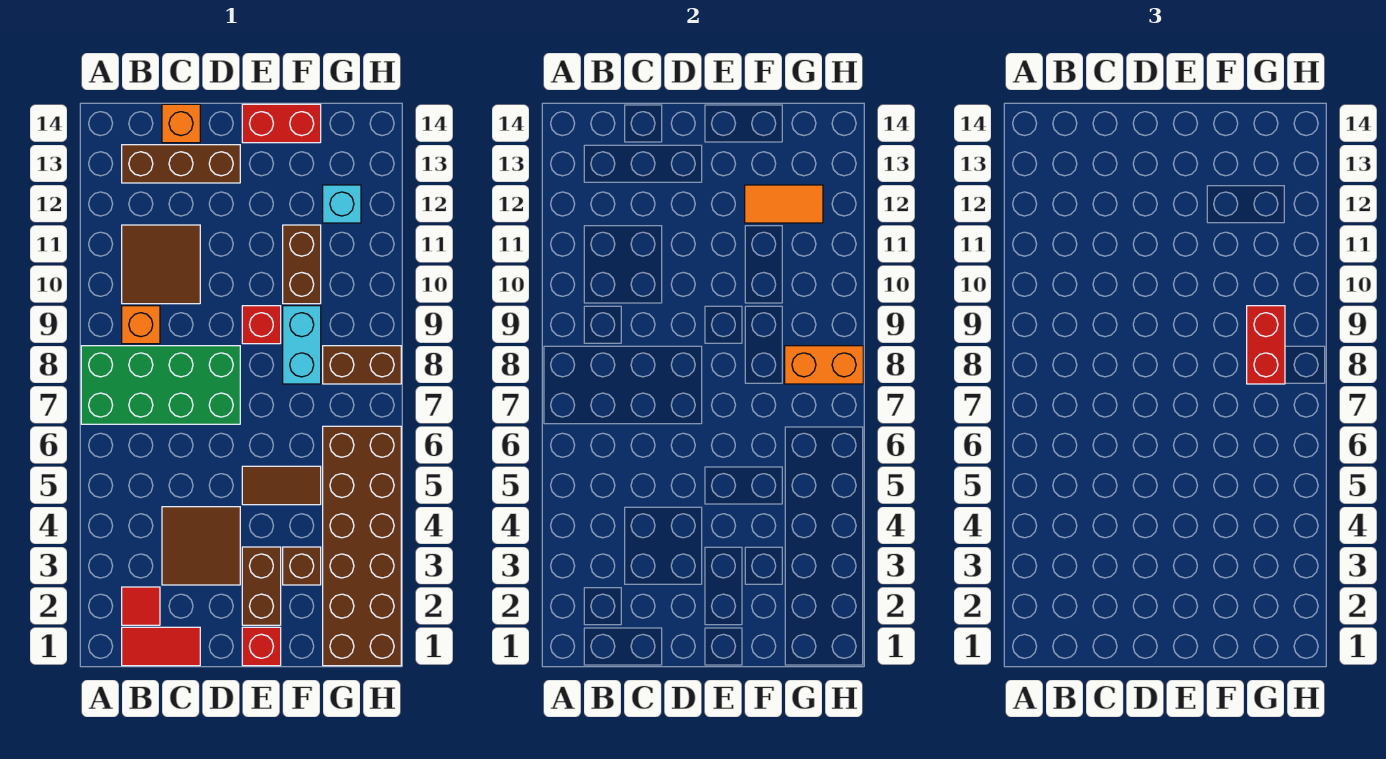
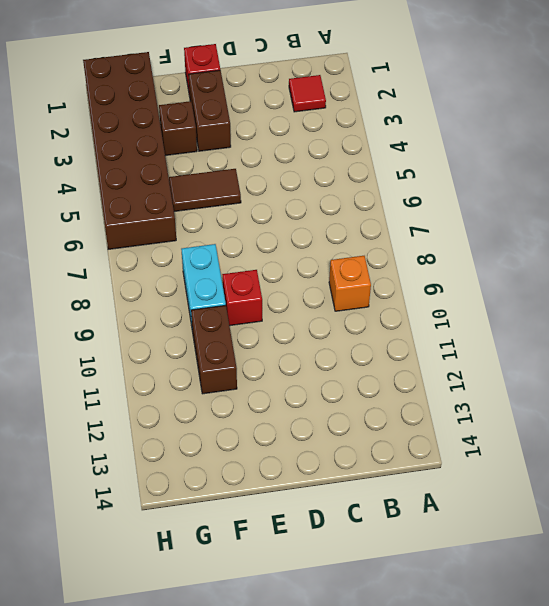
none -> green brick A7:D8 level 1
none -> red tile B1:C1 level 1
none -> brown tile B10:C11 level 1

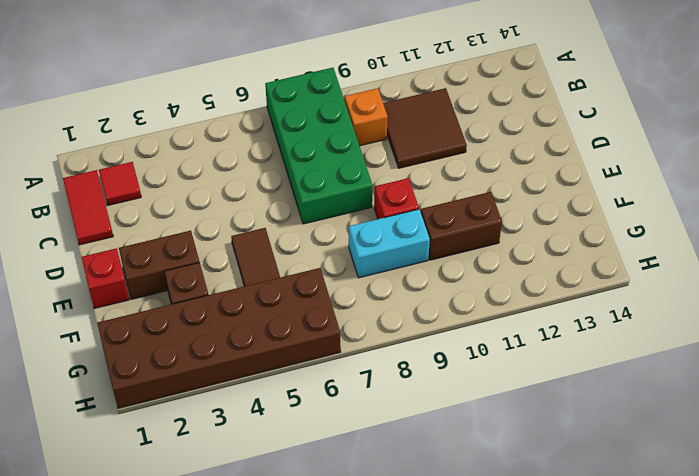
none -> brown brick B13:D13 level 1
none -> brown tile C3:D4 level 1
none -> orange brick C14 level 1

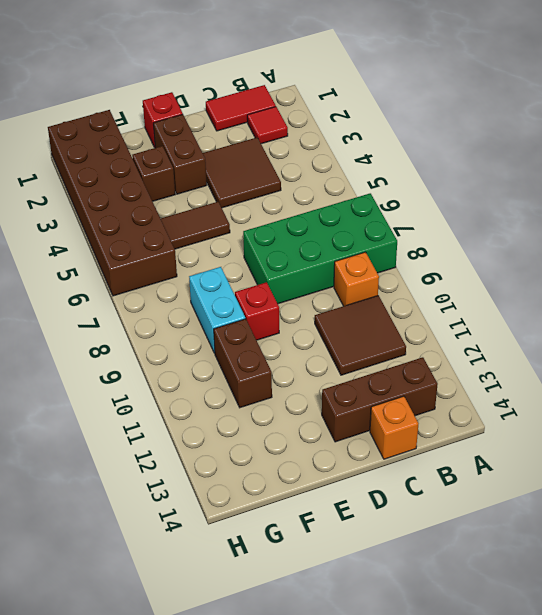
none -> red brick E14:F14 level 1
none -> brown brick G8:H8 level 1
none -> cyan brick G12 level 1

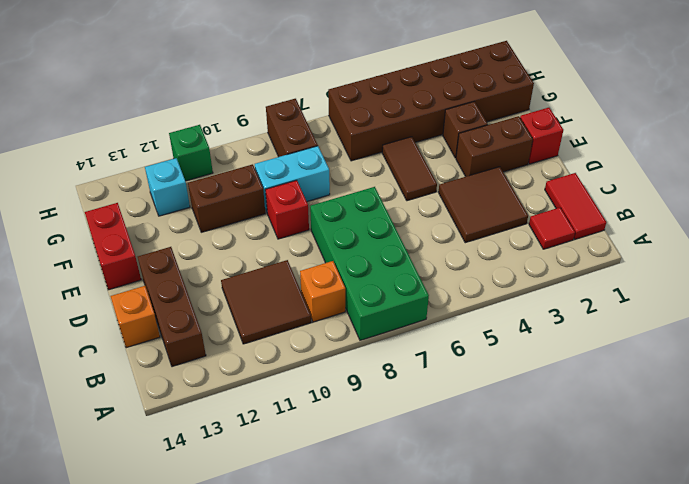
green brick H11 level 1 -> none
none -> orange tile F12:G12 level 2
none -> orange brick G8:H8 level 2
none -> red brick G8:G9 level 3

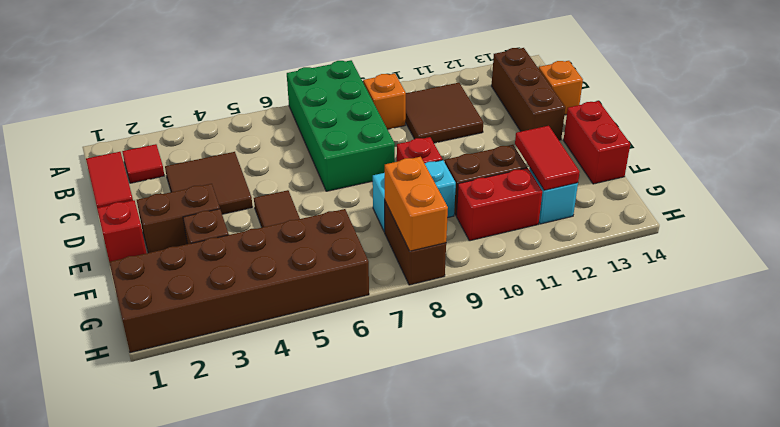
red tile F12:G12 level 2 -> orange tile F12:G12 level 2
red brick G10:G11 level 1 -> red brick G8:G9 level 3

